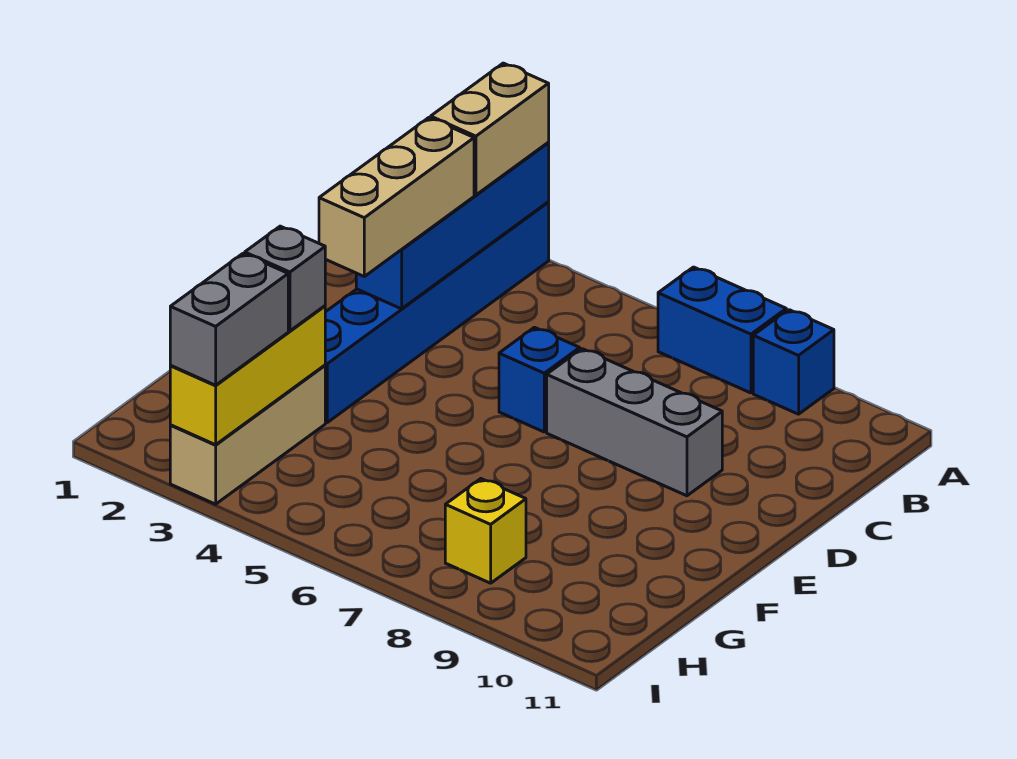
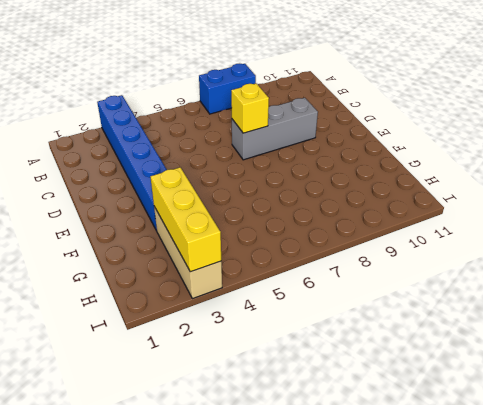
yellow brick D7 level 2 -> yellow brick H8 level 1
none -> blue brick A9 level 1
none -> blue brick D6 level 1
none -> blue brick A3:D3 level 2

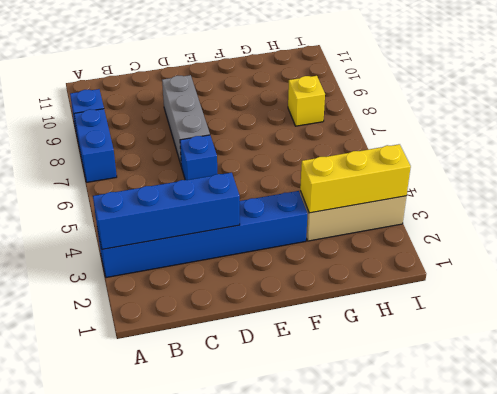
none -> tan brick A3:B3 level 3
none -> tan brick C3:E3 level 3
none -> grey brick G3 level 3

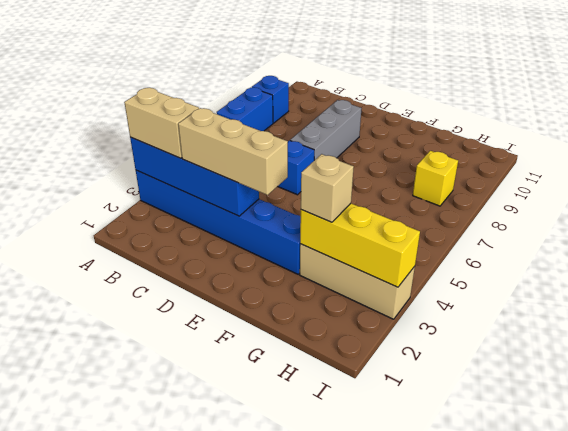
tan brick G3 level 3 -> grey brick G3 level 3
none -> grey brick H3:I3 level 3

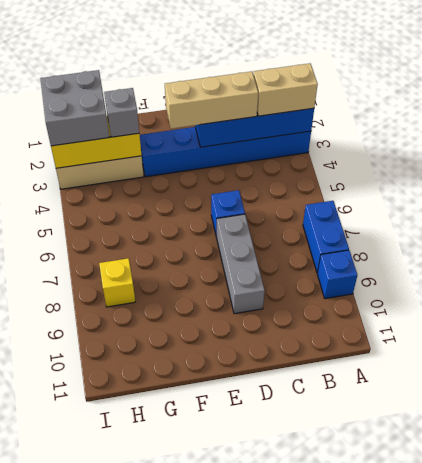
grey brick H2:I3 level 3 -> grey brick H3:I3 level 3

